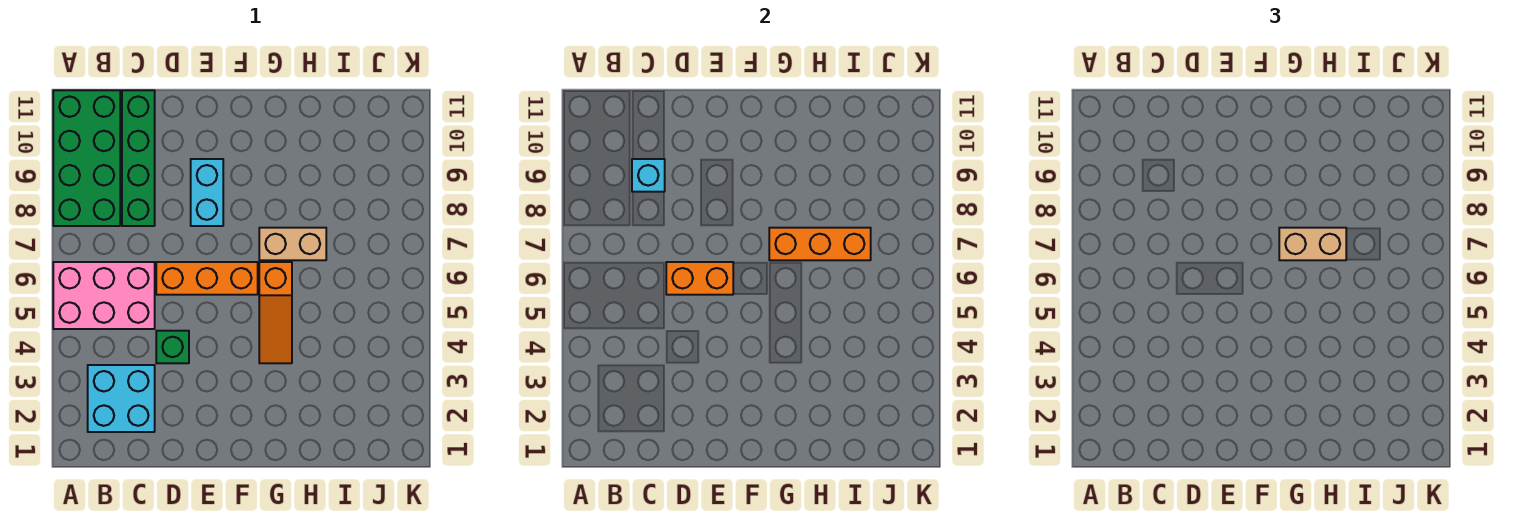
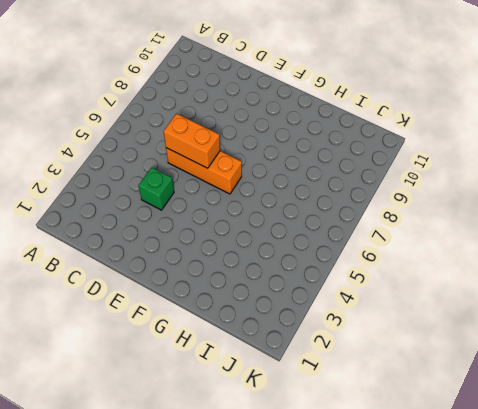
none -> pink brick A5:C6 level 1
none -> green brick A8:B11 level 1
none -> cyan brick B2:C3 level 1

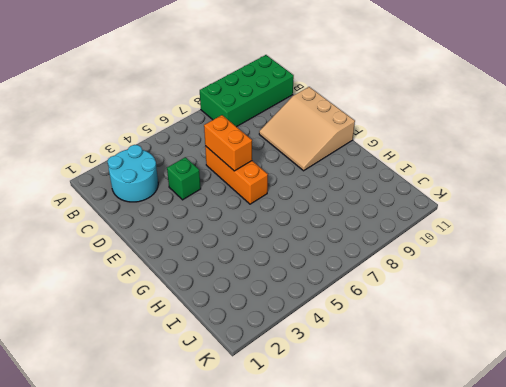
cyan round brick B2:C3 level 1 -> cyan brick B2:C3 level 1
tan slope D9:F11 level 1 top 11 -> cyan brick E8:E9 level 1
none -> pink brick A5:C6 level 1
none -> green brick C8:C11 level 1
none -> orange slope G4:G6 level 1 top 6

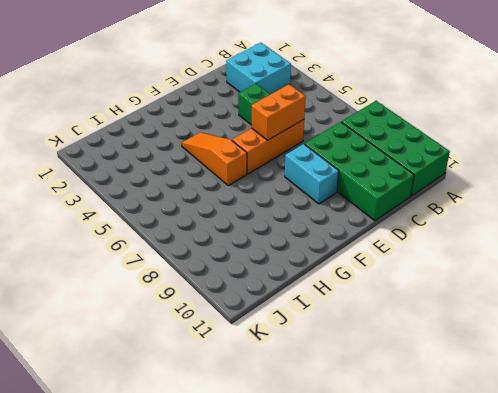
green brick C8:D11 level 1 -> green brick C8:C11 level 1
none -> pink brick A5:C6 level 1
none -> tan brick G7:H7 level 1
none -> cyan brick C9 level 2

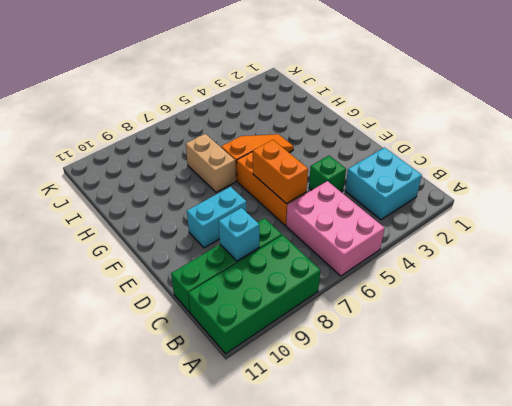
none -> orange brick G7:I7 level 2
none -> tan brick G7:H7 level 3

